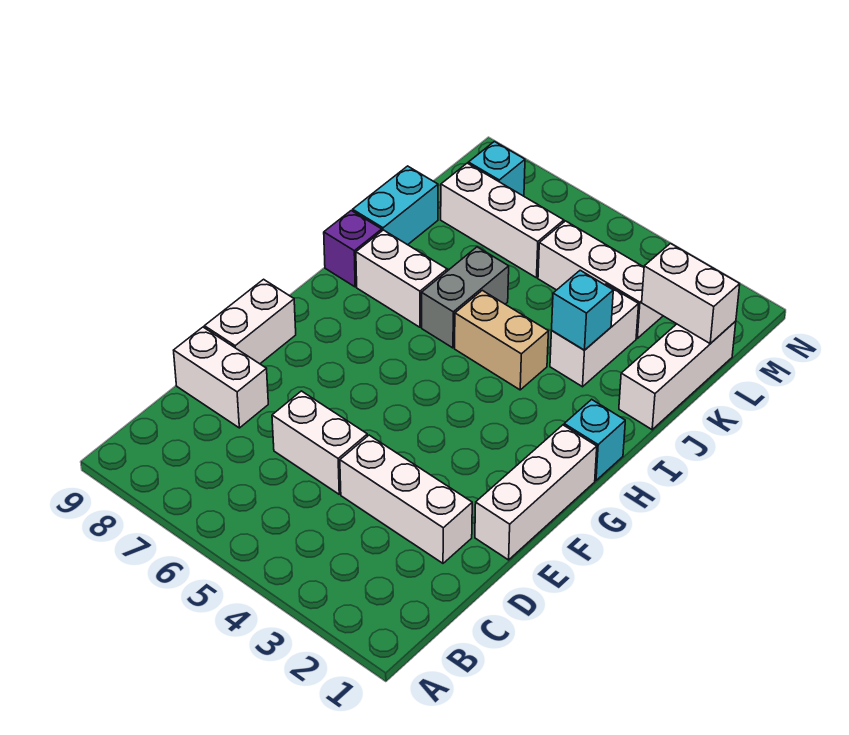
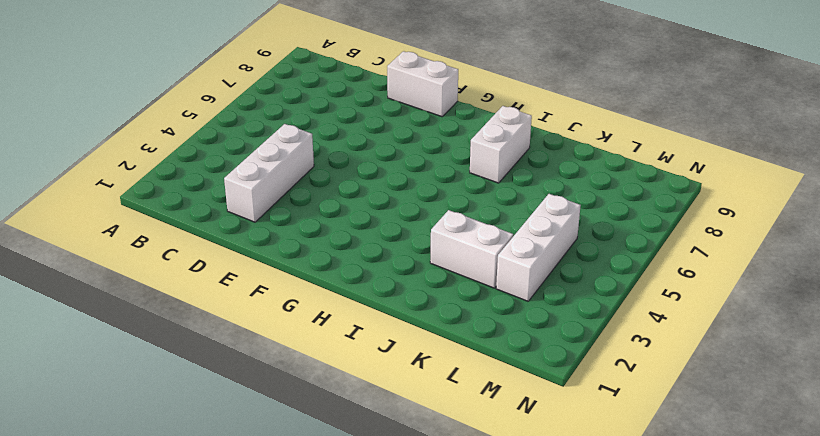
none -> white brick D5:D6 level 1
none -> white brick D8:D9 level 1
none -> white brick E1:G1 level 1

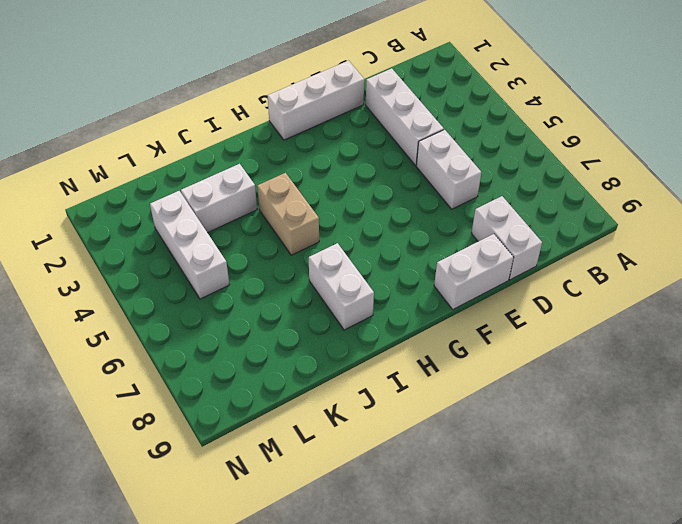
none -> cyan brick H1 level 1
none -> grey brick I6:J6 level 1
none -> purple brick I9 level 1

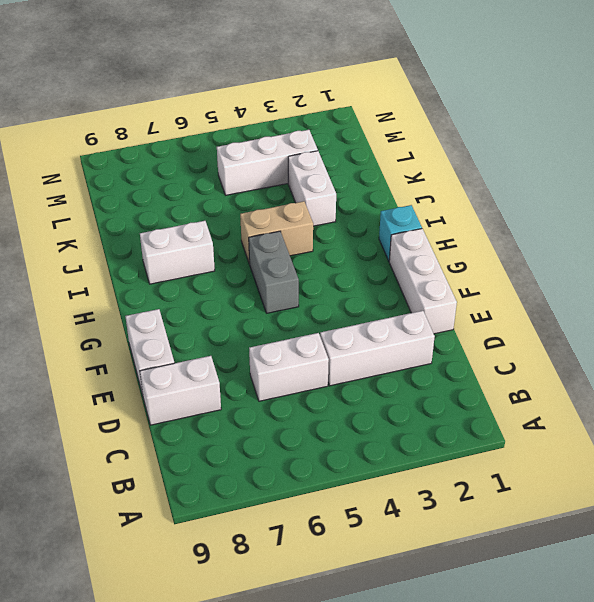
grey brick G5:H5 level 1 -> grey brick I6:J6 level 1
none -> purple brick I9 level 1
none -> white brick J1:L1 level 1
none -> cyan brick J9:K9 level 1

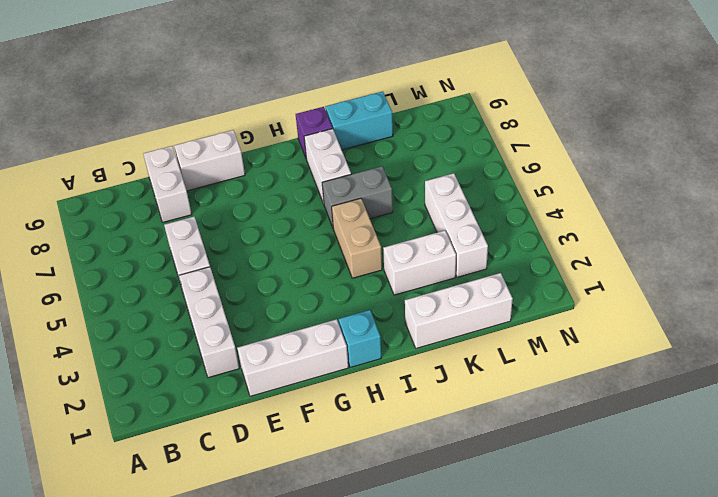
none -> white brick L6:L8 level 1
none -> cyan brick M8 level 1
none -> cyan brick J3 level 2

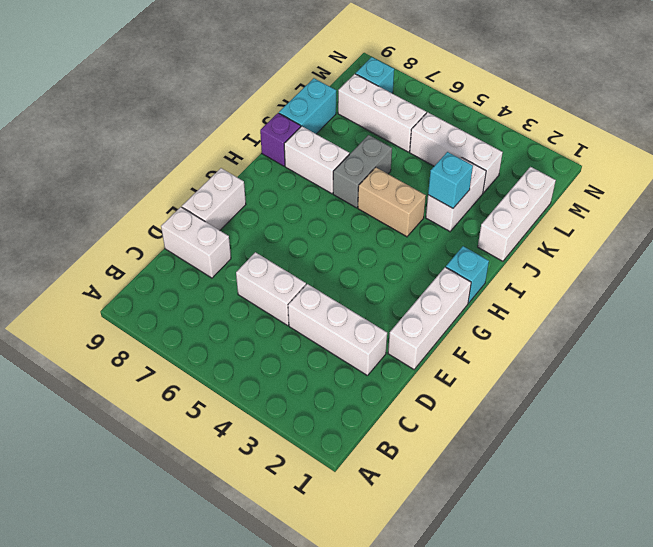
none -> white brick L1:L2 level 2

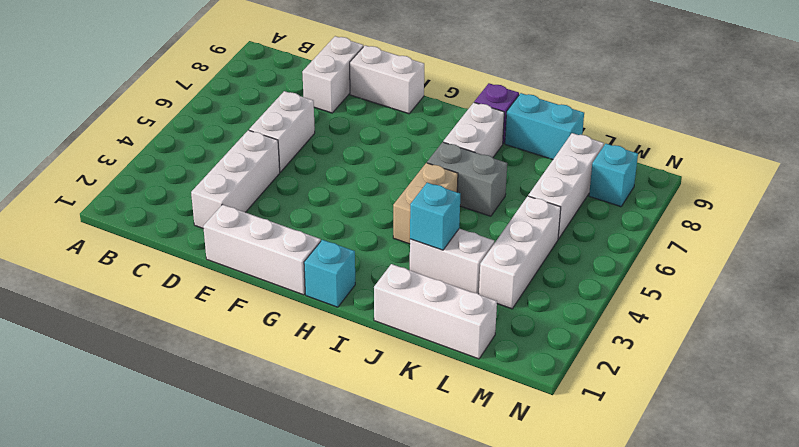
none -> white brick L1:L2 level 2

